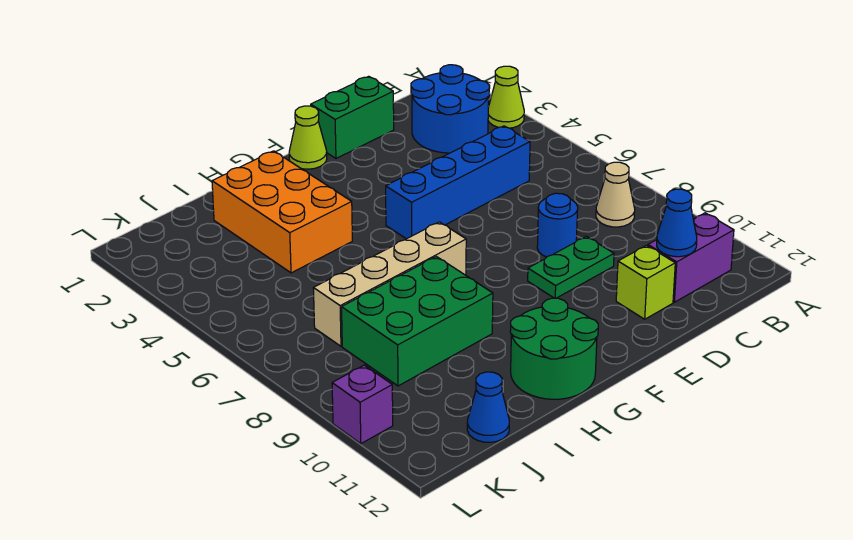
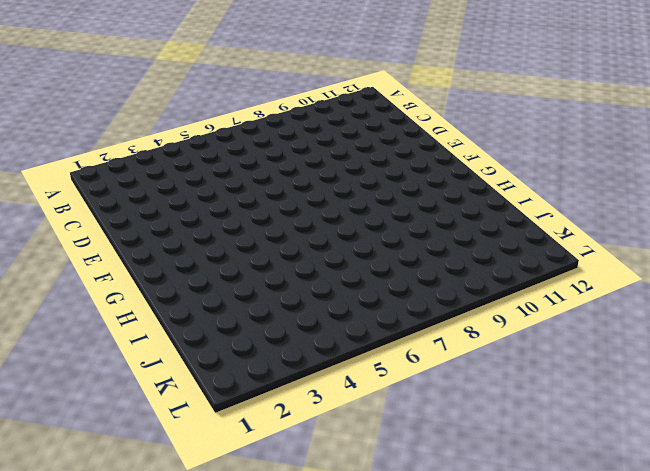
none -> lime cone A3 level 1
none -> blue round brick B2:C3 level 1
none -> tan cone B8 level 1

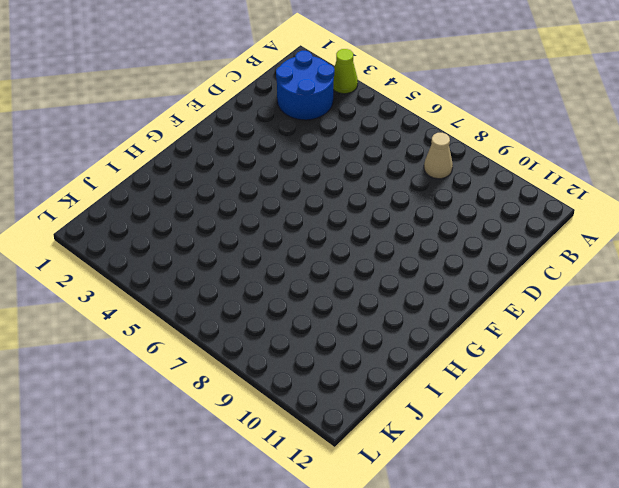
none -> purple brick B11:C11 level 1
none -> blue brick C5:F5 level 1
none -> green brick D1:E1 level 1

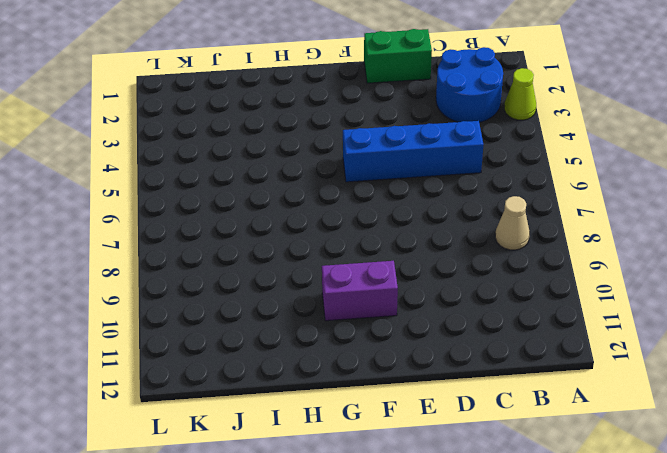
purple brick F10:G10 level 1 -> purple brick B11:C11 level 1
none -> blue round brick D8 level 1
none -> green plate D9:E9 level 1
none -> lime brick D11 level 1

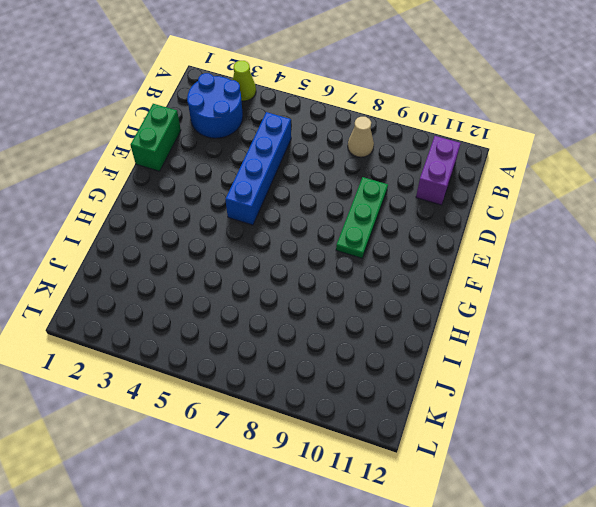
green plate D9:F9 level 1 -> green plate D9:E9 level 1
none -> blue round brick D8 level 1
none -> lime brick D11 level 1
none -> lime cone F1 level 1

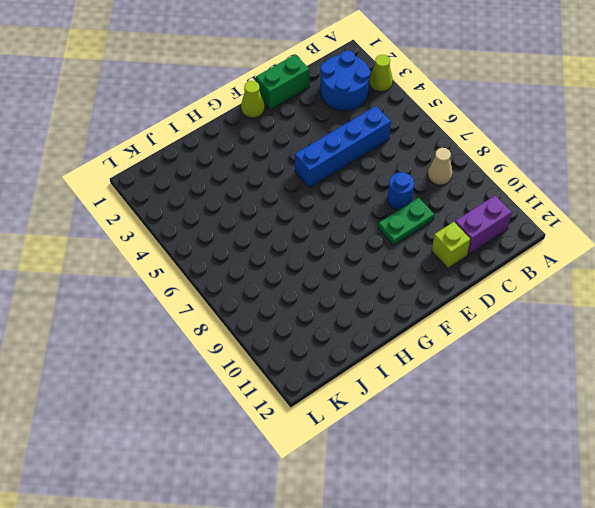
none -> tan brick G7:J7 level 1
none -> green round brick G11:H12 level 1
none -> orange brick H2:I4 level 1

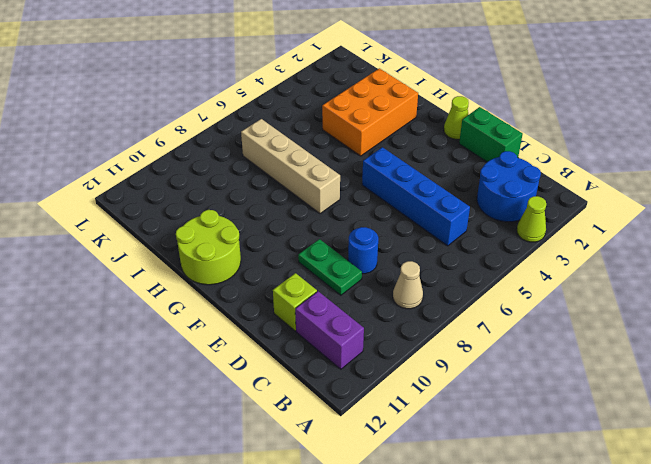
lime round brick G11:H12 level 1 -> green round brick G11:H12 level 1
none -> green brick H8:J9 level 1
none -> blue cone J12 level 1
none -> purple brick L10 level 1

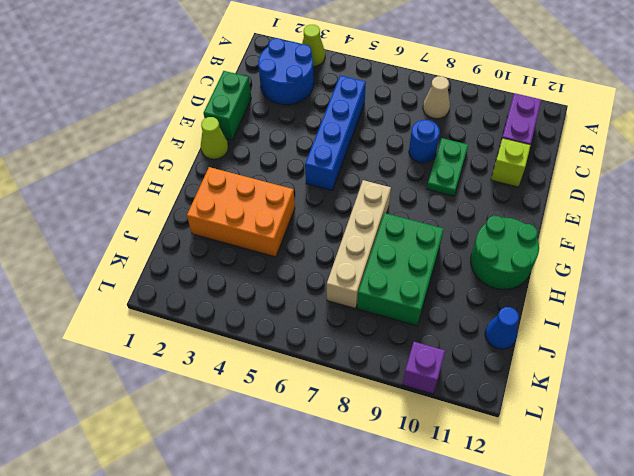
none -> blue cone C11 level 2

